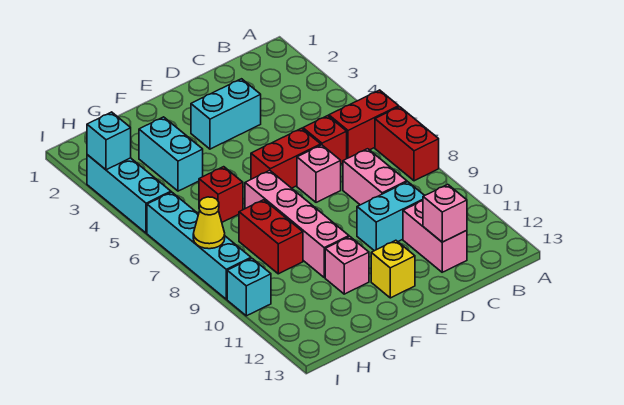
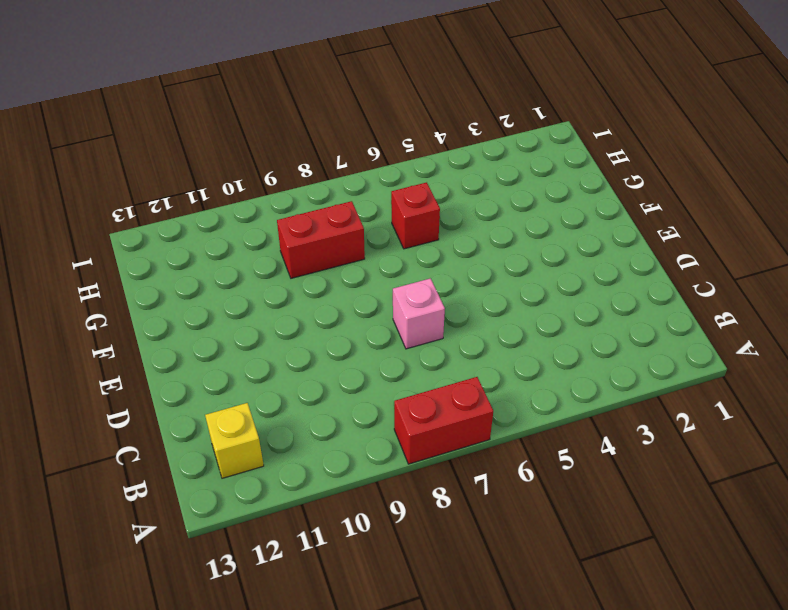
yellow brick B12 level 1 -> yellow brick E12 level 1
none -> red brick A6:B6 level 1
none -> red brick C6 level 1
none -> pink brick C8:C9 level 1

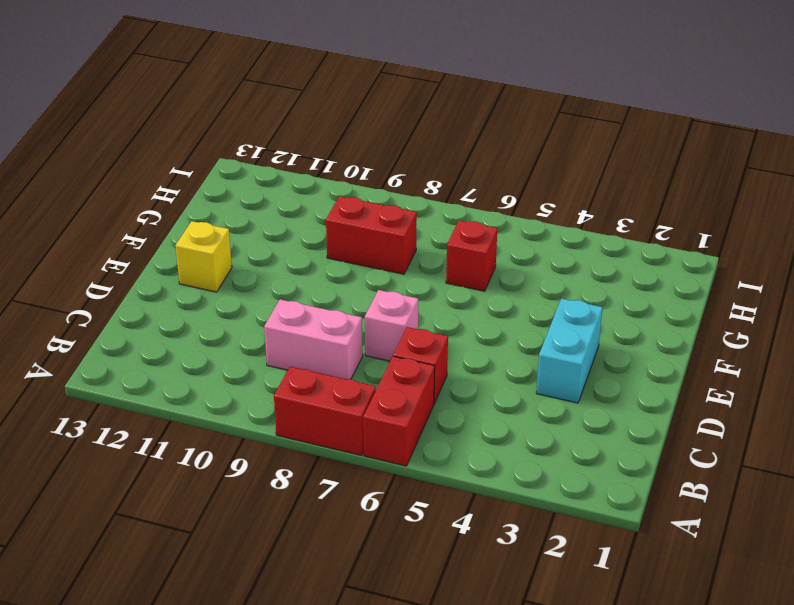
none -> cyan brick C10:D10 level 1
none -> pink brick C11:C12 level 1
none -> red brick D6:E6 level 1

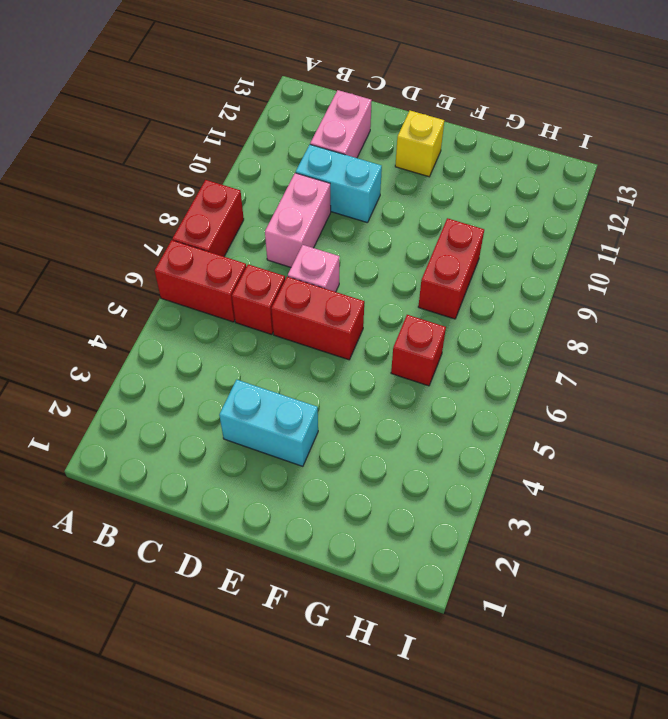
none -> pink brick F7:F10 level 1
none -> pink brick F11 level 1
none -> cyan brick G3:G4 level 1

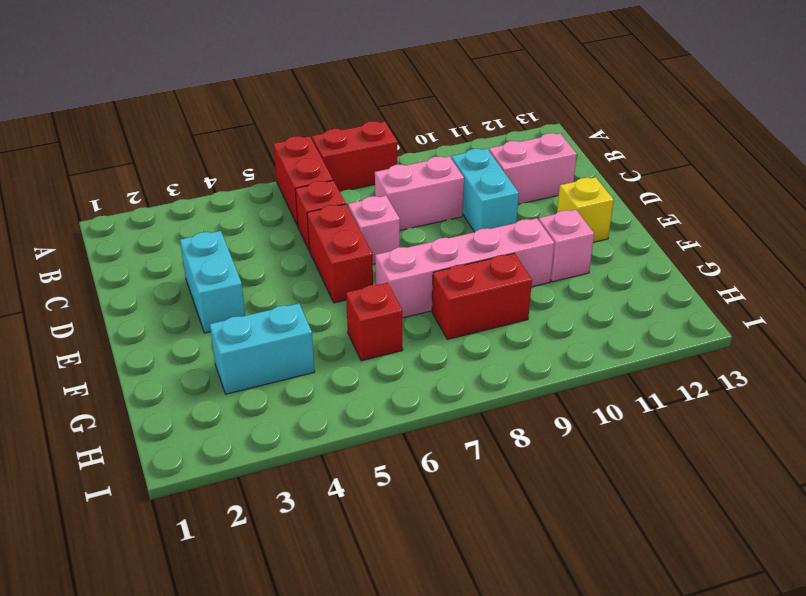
none -> cyan brick I3:I5 level 1
none -> cyan brick I6:I9 level 1
none -> cyan brick I10 level 1

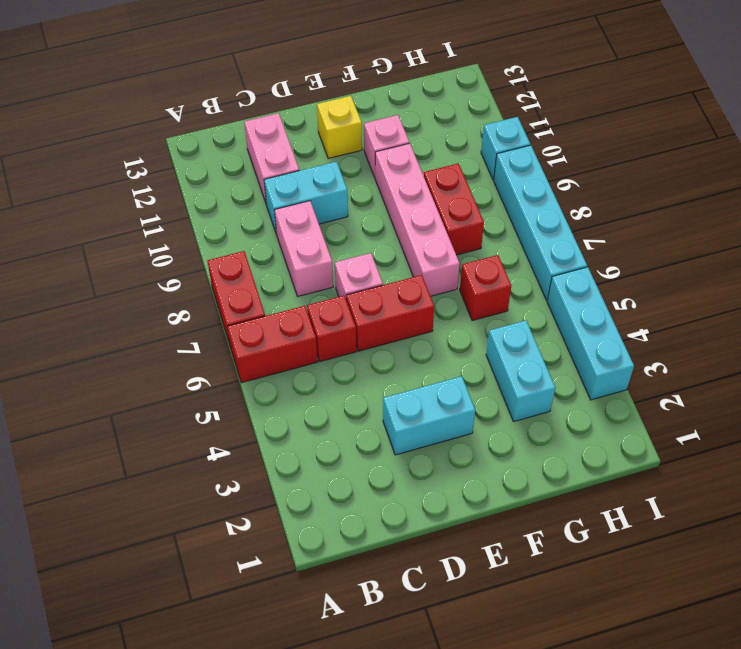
none -> pink brick C12 level 2
none -> cyan brick I3 level 2
none -> yellow cone I8 level 2

